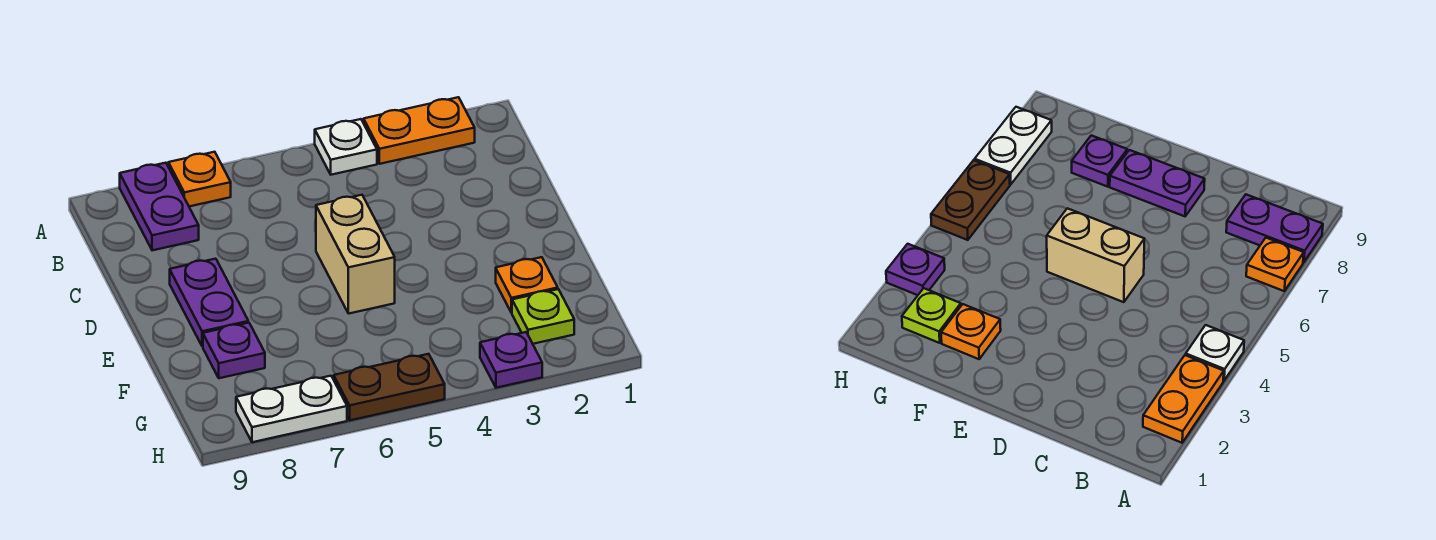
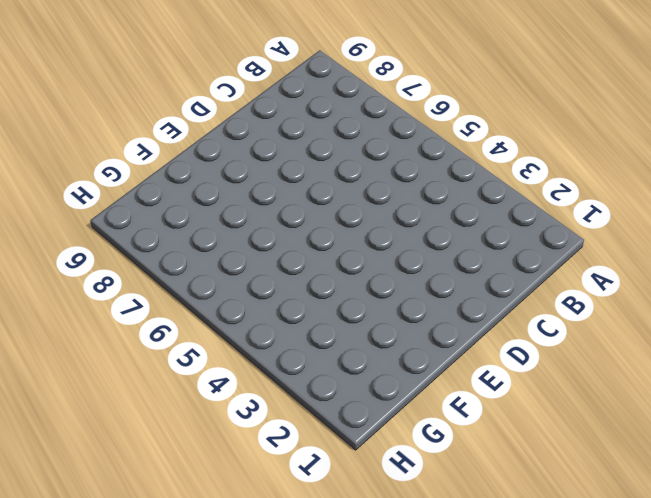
none -> orange plate A2:A3 level 1
none -> white plate A4 level 1
none -> orange plate A7 level 1

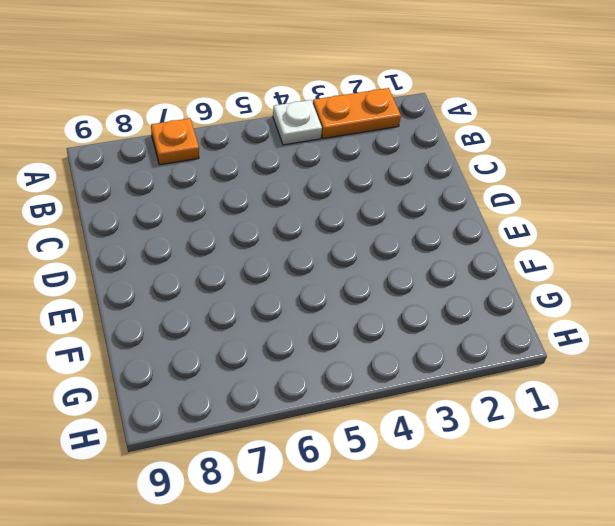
none -> purple plate A8:B8 level 1
none -> tan brick D5:E5 level 1
none -> purple plate D8:E8 level 1

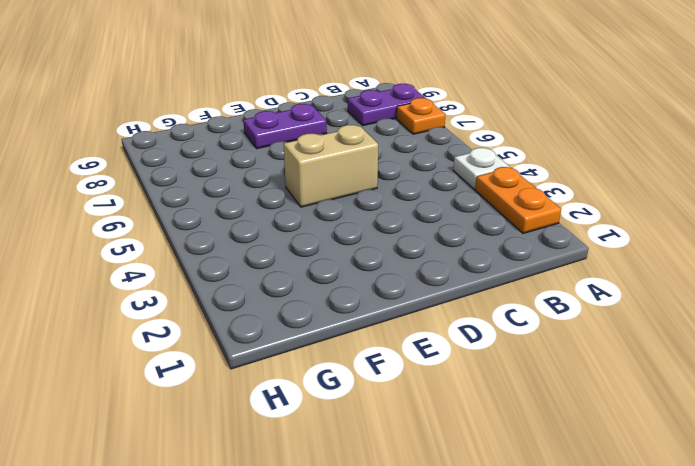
none -> orange plate F2 level 1
none -> purple plate F8 level 1
none -> lime plate G2 level 1

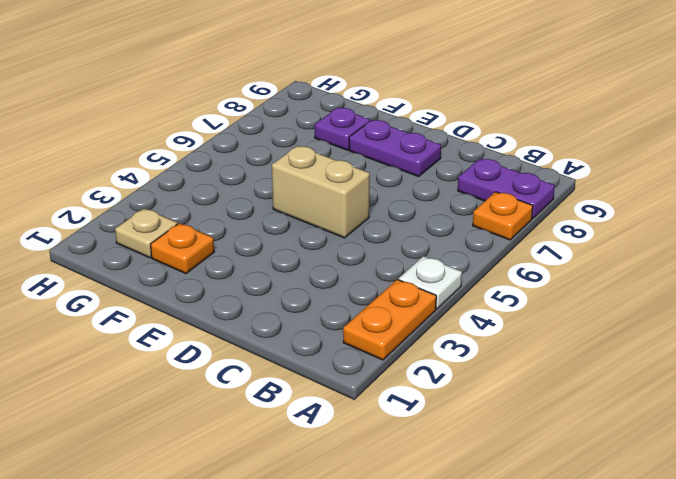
tan plate G2 level 1 -> lime plate G2 level 1
none -> purple plate H3 level 1
none -> brown plate H5:H6 level 1
none -> white plate H7:H8 level 1

